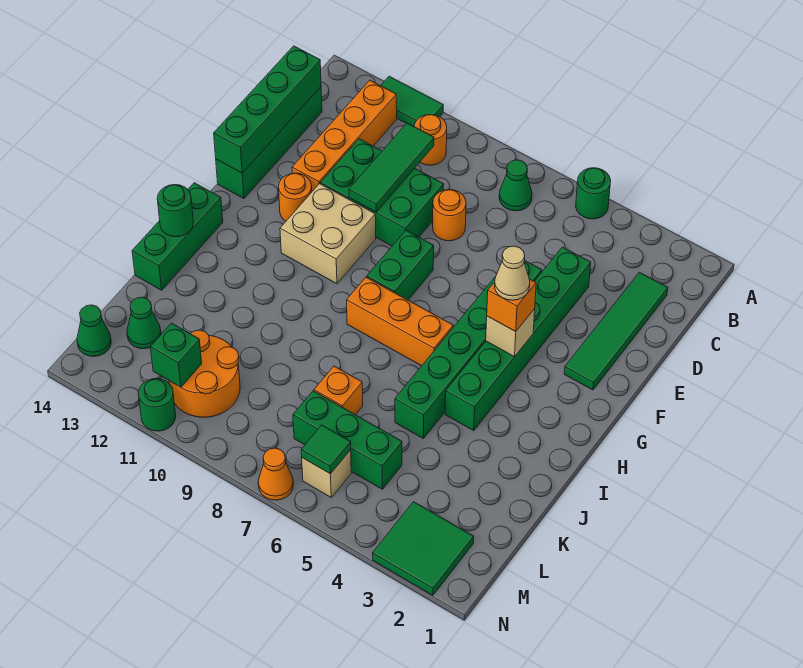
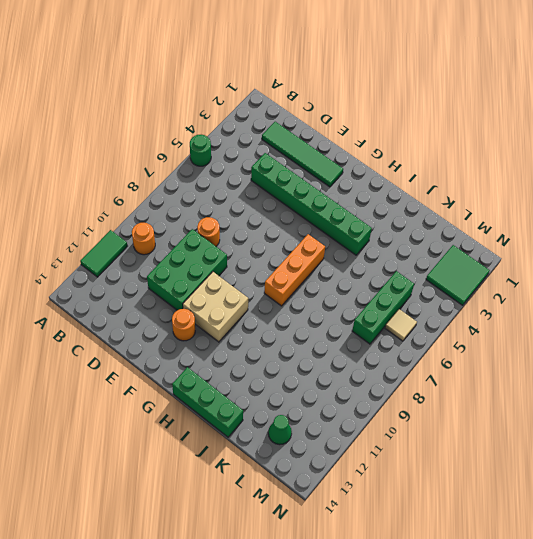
tan tile M6 level 1 -> tan brick M6 level 1
none -> green cone B7 level 1
none -> orange brick B12:E12 level 1
none -> green brick C14:F14 level 1
none -> green brick E5:J5 level 1

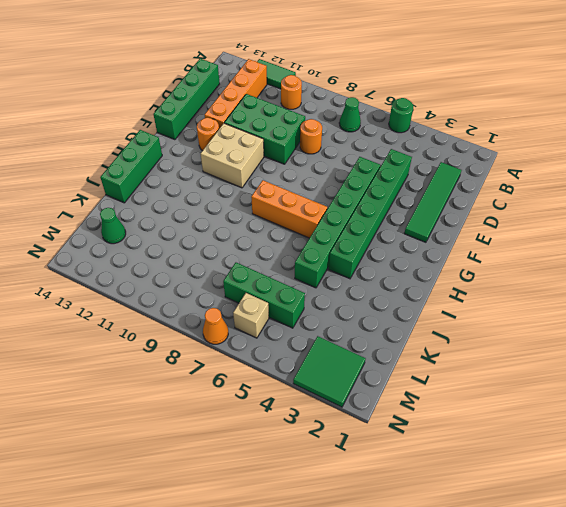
none -> green brick F8:G8 level 1
none -> orange brick K7 level 1
none -> orange round brick L10:M11 level 1
none -> green cone M14 level 1

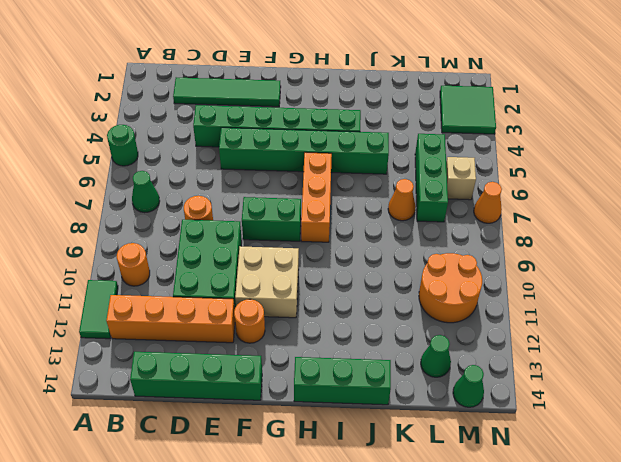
orange cone K7 level 1 -> orange brick K7 level 1
none -> green round brick N11 level 1
none -> green tile C10:E10 level 2
none -> green brick C14:F14 level 2
none -> tan brick G4 level 2

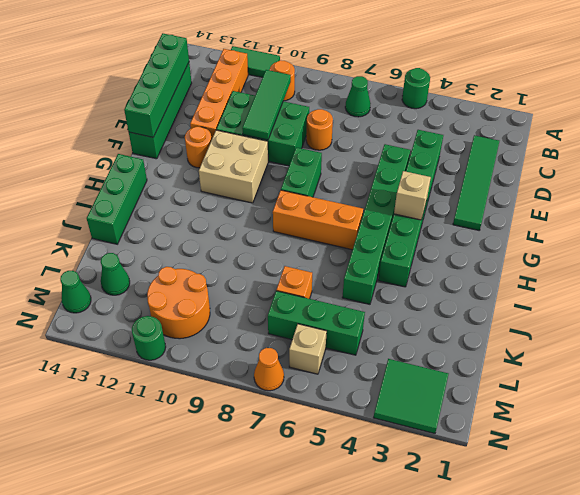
none -> green round brick I14 level 2
none -> green tile M6 level 2
none -> green brick M11 level 2
none -> orange brick G4 level 3

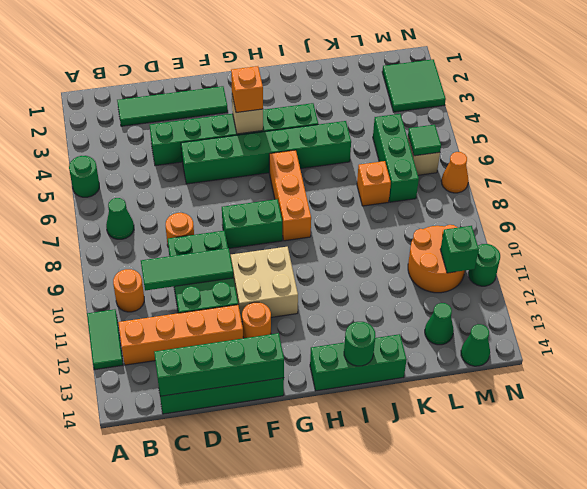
none -> tan cone G4 level 4

